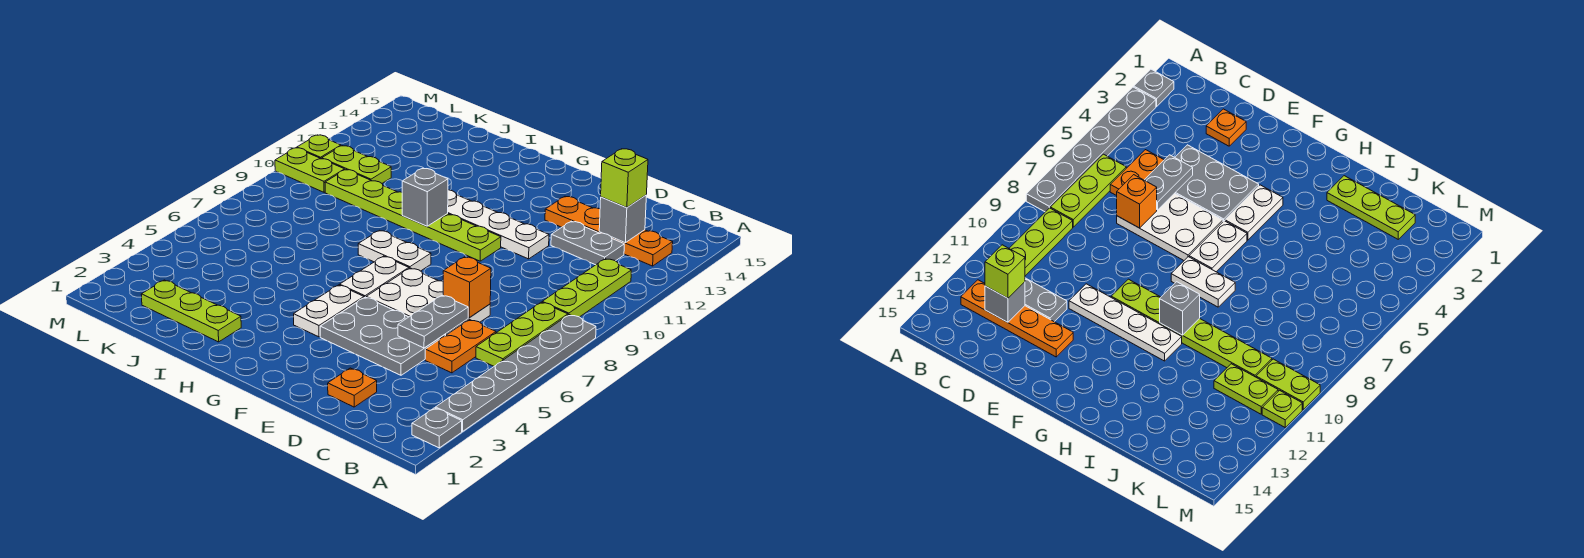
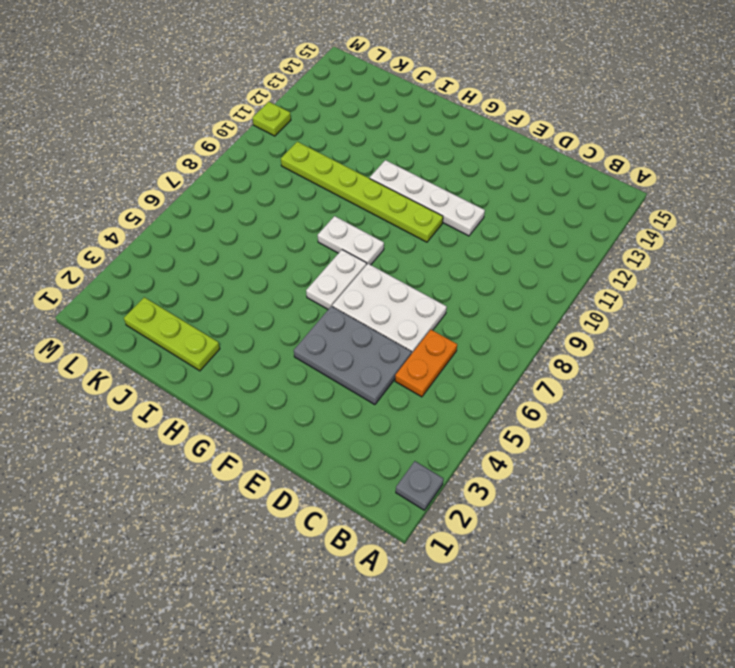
none -> grey plate A3:A8 level 1
none -> lime plate B6:B8 level 1
none -> lime plate B9:B11 level 1

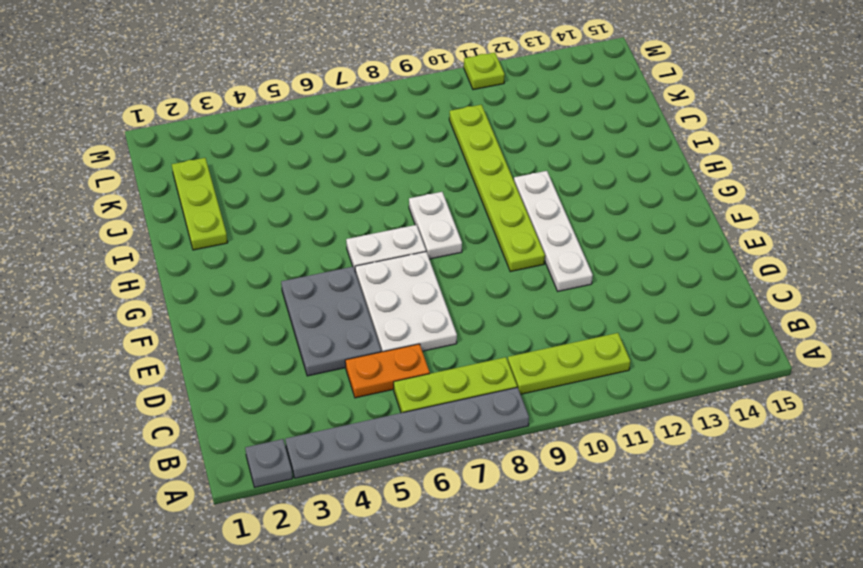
none -> orange plate B13:E13 level 1
none -> grey plate C12:D12 level 1
none -> orange plate D2 level 1

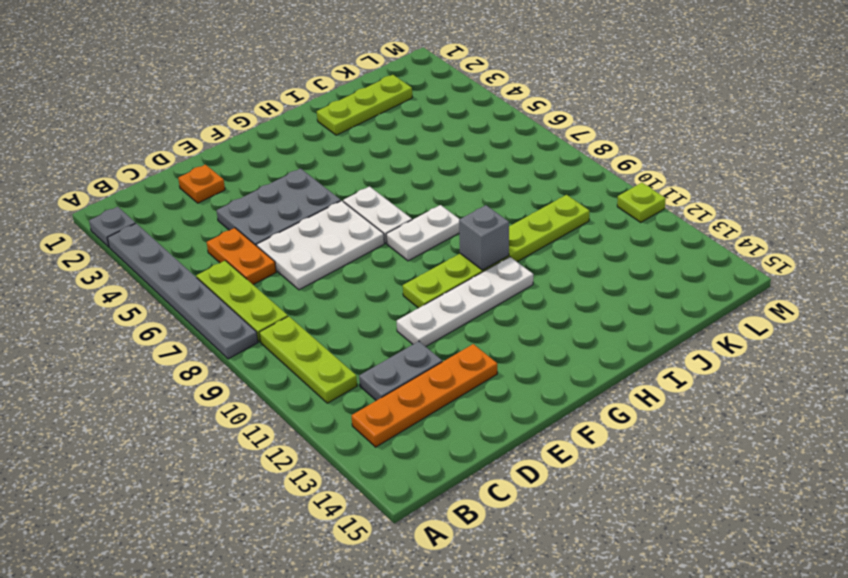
none -> white plate G4:G5 level 1
none -> lime plate K11:L11 level 1
none -> lime plate L10:M10 level 1

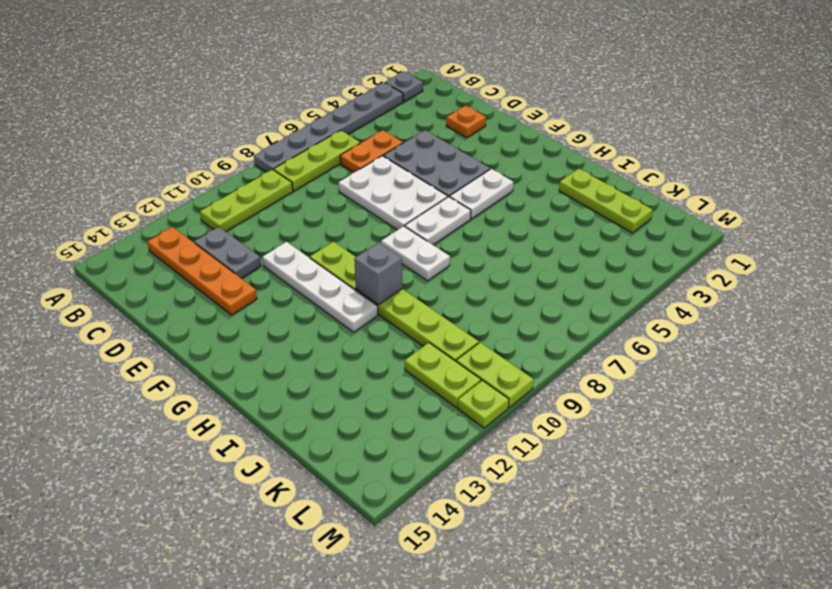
none -> grey brick C13 level 2
none -> grey plate D5:D6 level 2
none -> orange brick D7 level 2

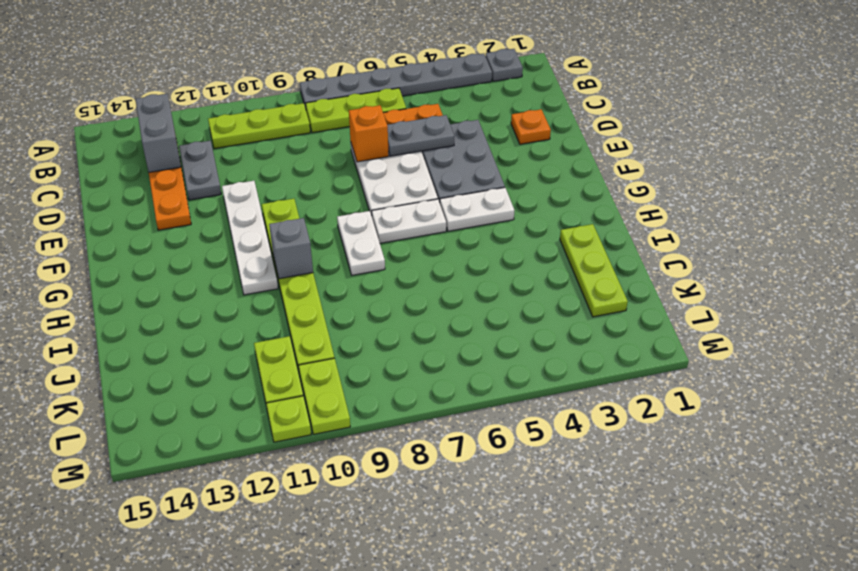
grey brick B13:C13 level 2 -> grey brick C13 level 2
none -> lime brick C13 level 3

